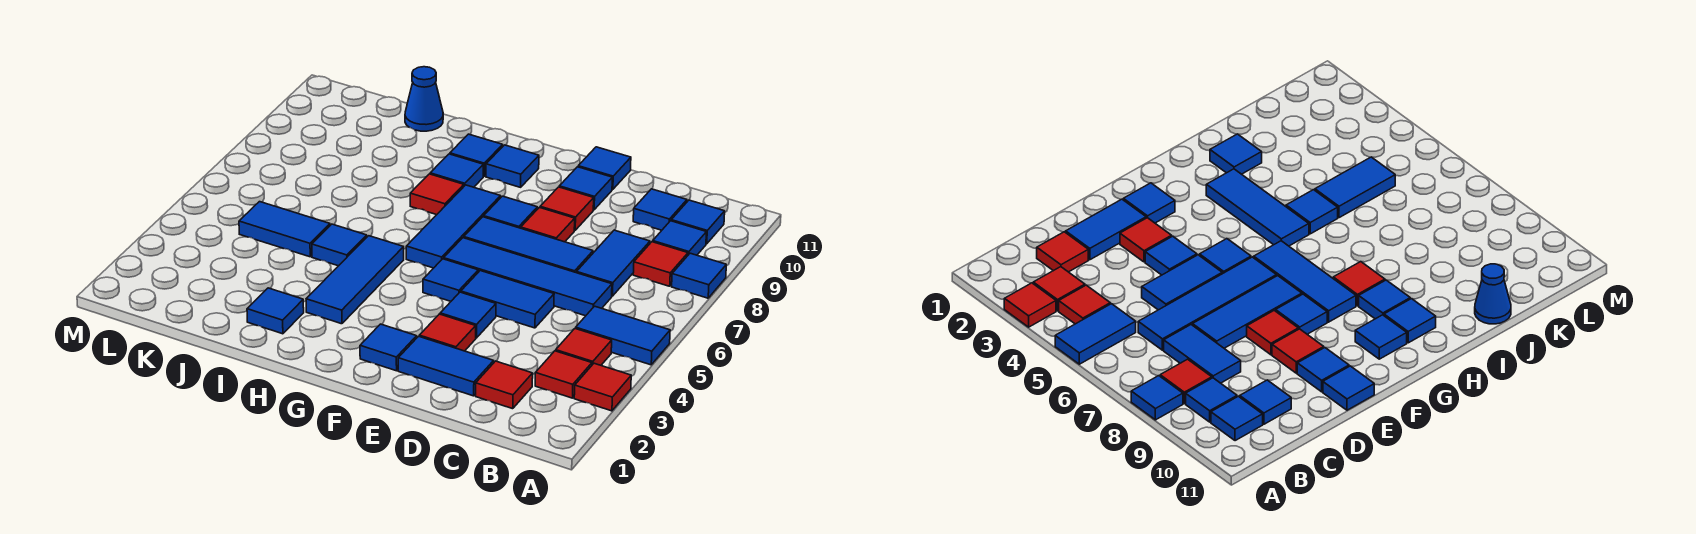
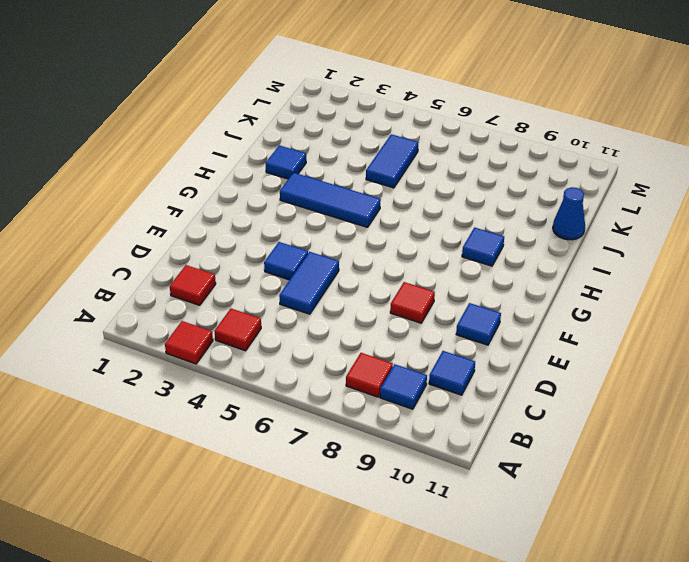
none -> blue tile A5:B5 level 1
none -> blue tile A8 level 1
none -> red tile B3 level 1
none -> blue tile B10 level 1

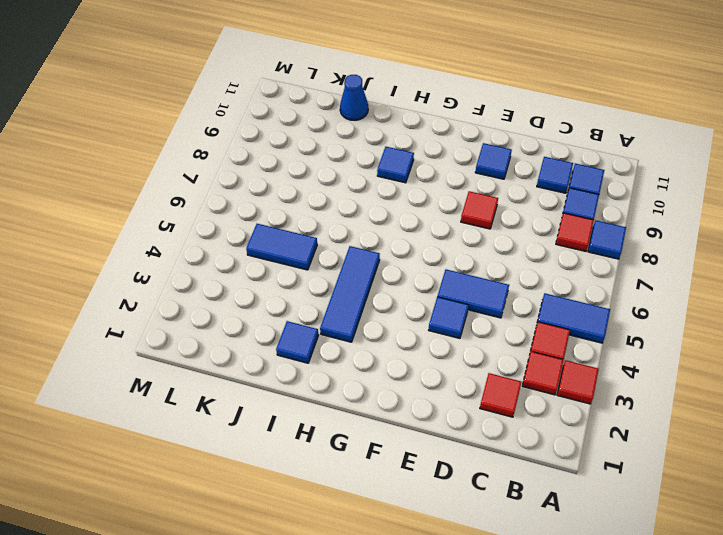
none -> blue tile C6:F6 level 1
none -> blue tile C7:C8 level 1
none -> blue tile D2:E2 level 1
none -> blue tile D7:F7 level 1

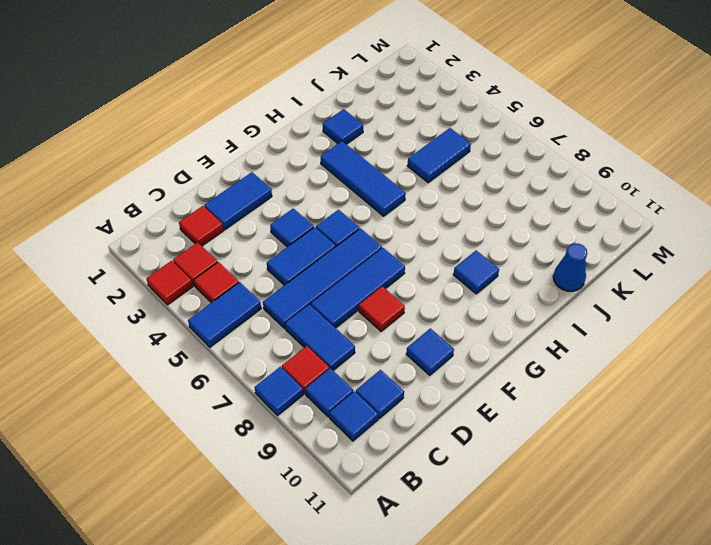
none -> red tile E3 level 1
none -> red tile E9 level 1
none -> blue tile E11 level 1
none -> blue tile F2 level 1

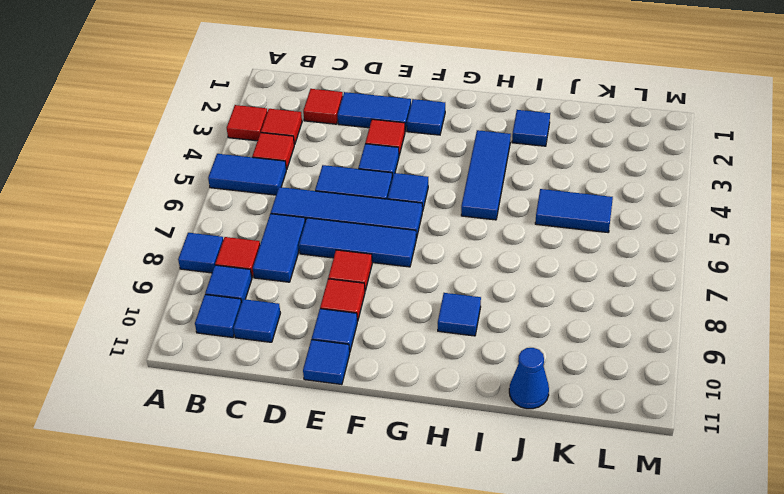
none -> blue tile F8 level 1
none -> blue tile G6:G8 level 1
none -> blue tile G10 level 1
none -> red tile H8 level 1

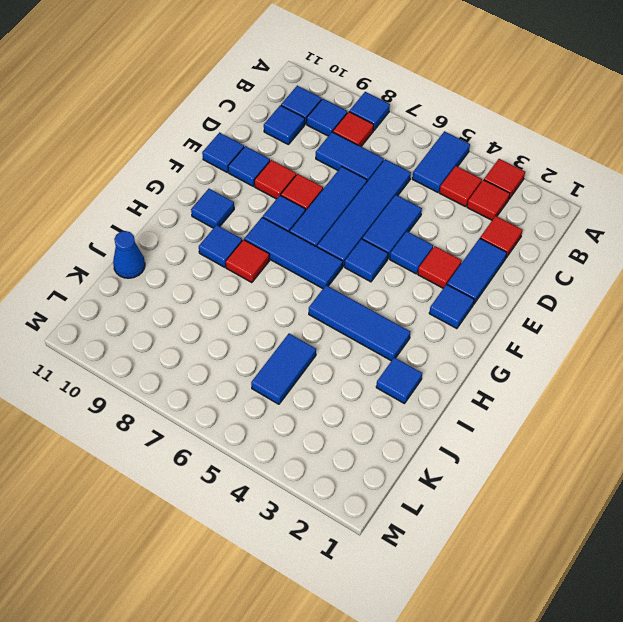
none -> blue tile H10 level 1
none -> blue tile I5 level 1

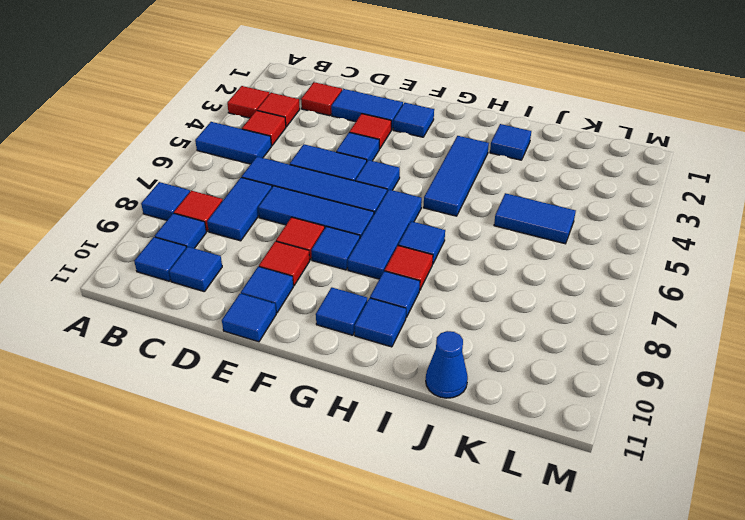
blue tile H7 level 1 -> blue tile I5 level 1

